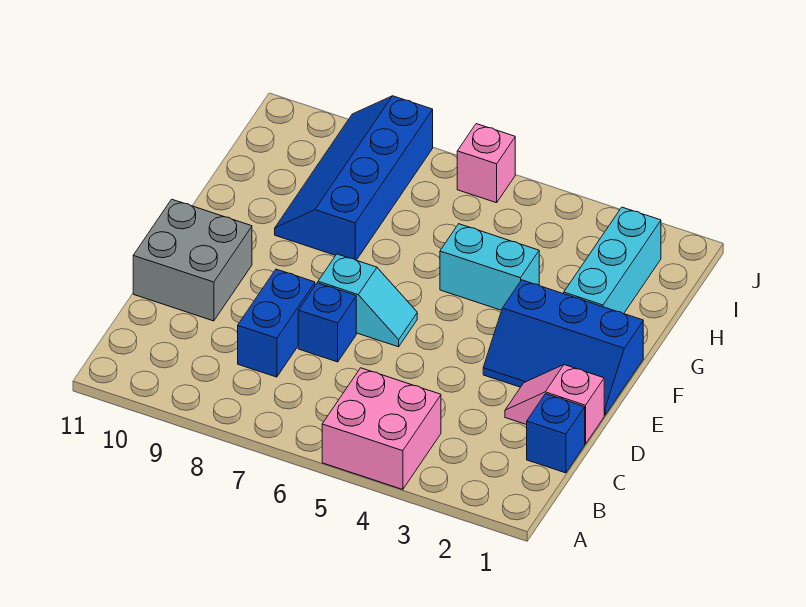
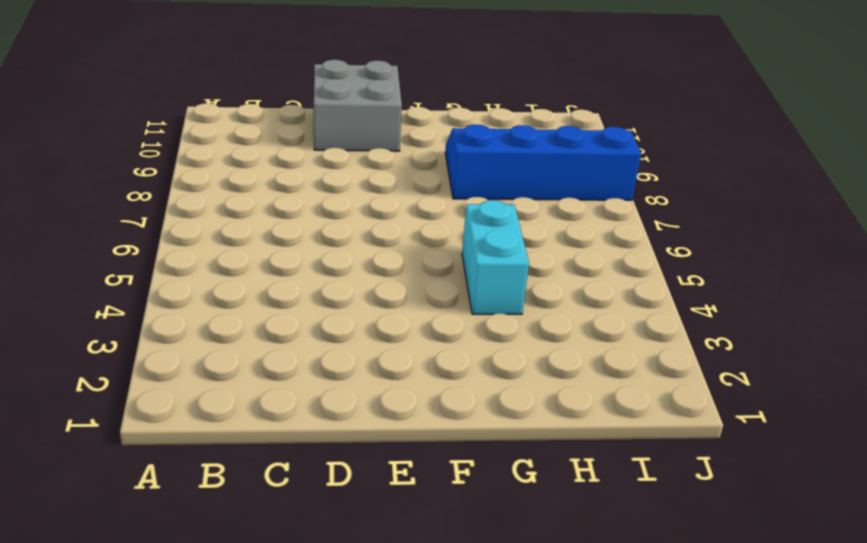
none -> pink brick A4:B5 level 1
none -> blue brick C1 level 1
none -> blue brick C8:D8 level 1

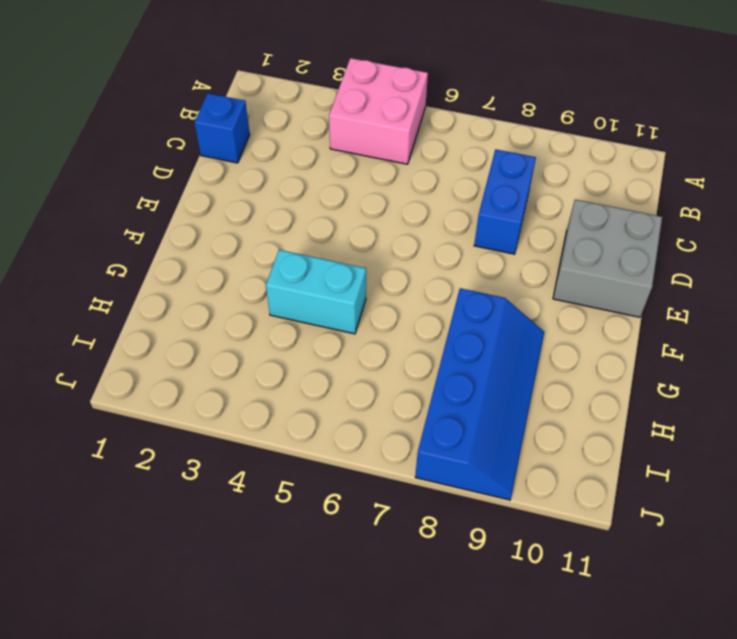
none -> pink slope D1:D2 level 1 top 1
none -> blue brick D7 level 1
none -> blue slope E1:F3 level 1 top F

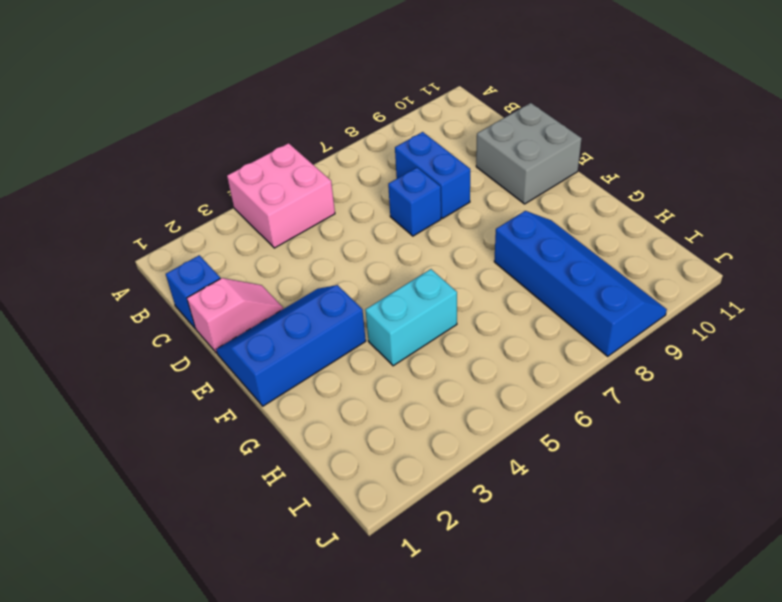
none -> cyan slope E6:E7 level 1 top 7
none -> cyan brick G2:I2 level 1
none -> pink brick J6 level 1

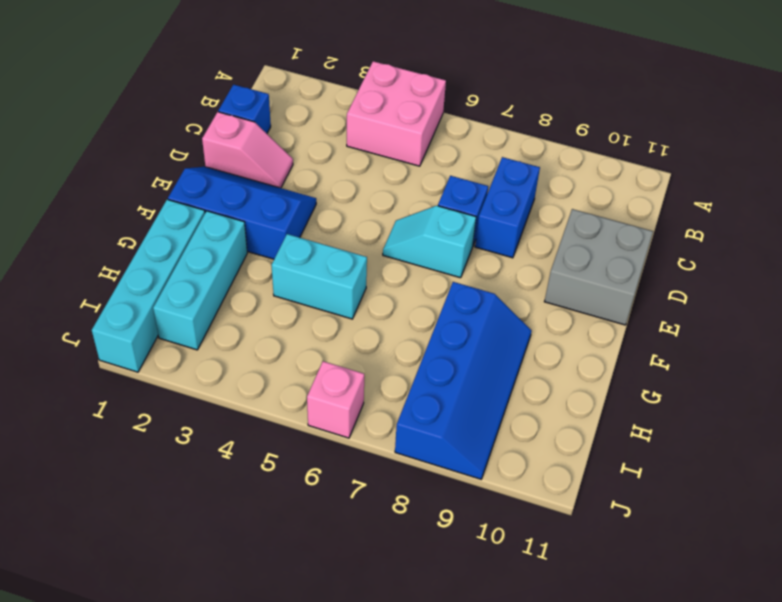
cyan brick G1:J1 level 1 -> none

